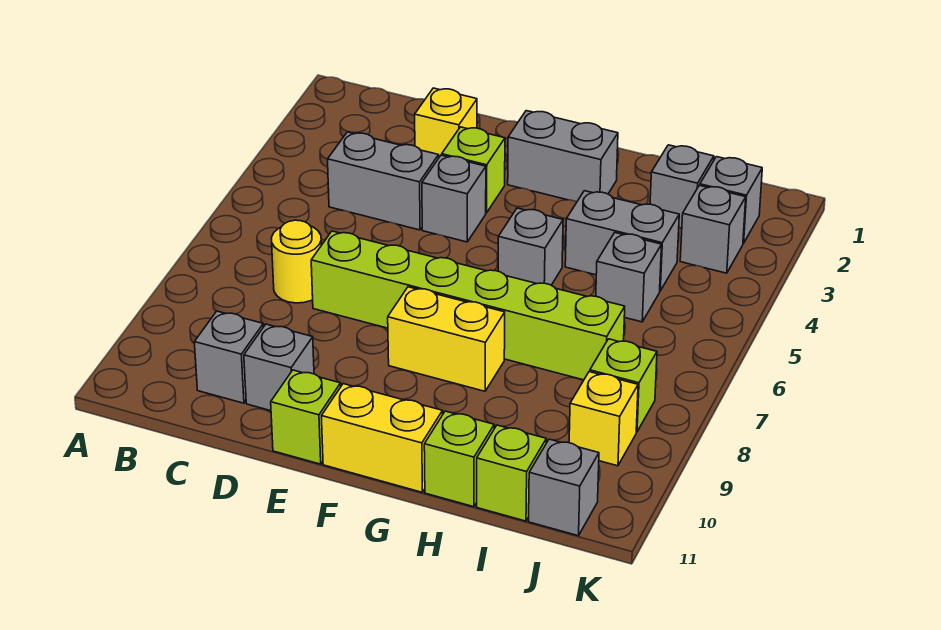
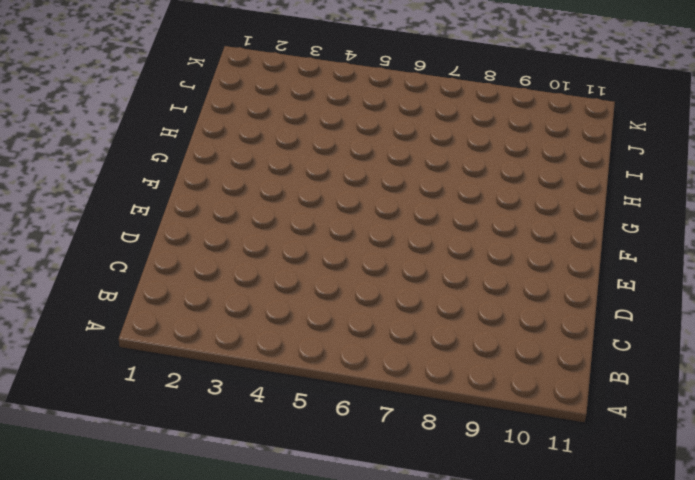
none -> grey brick C4:D4 level 1
none -> yellow round brick C7 level 1
none -> grey brick C10 level 1

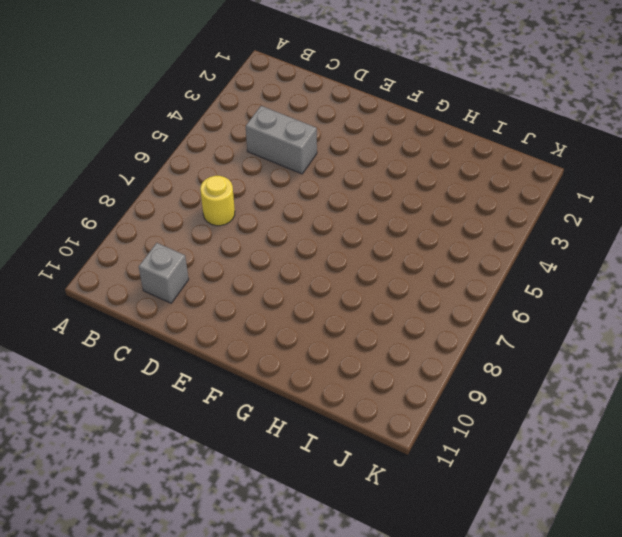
none -> yellow brick D2 level 1
none -> lime brick D7:I7 level 1
none -> grey brick D10 level 1

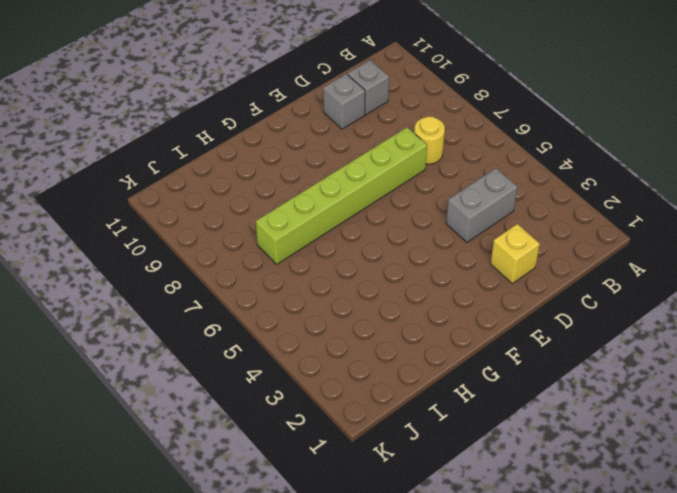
none -> lime brick E3 level 1
none -> grey brick E4 level 1
none -> lime brick E11 level 1

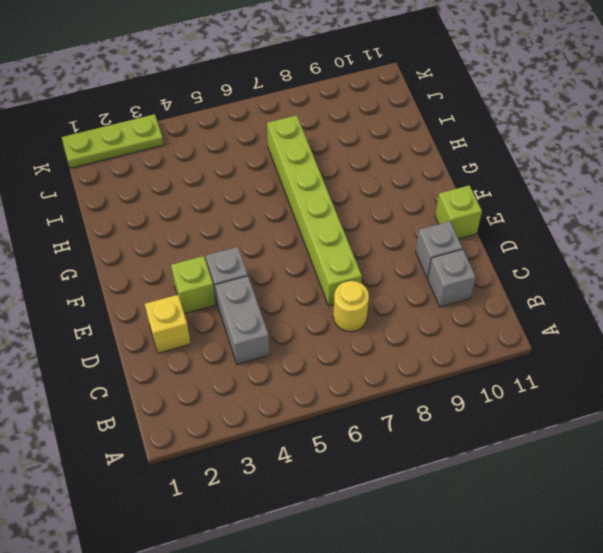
lime plate K1:K3 level 1 -> none
none -> grey brick F2:G2 level 1
none -> yellow brick F8:G8 level 1
none -> yellow brick F11:G11 level 1

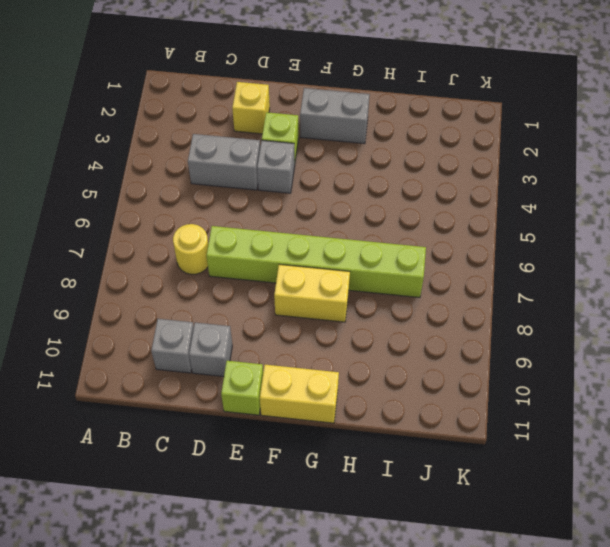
none -> grey brick G5 level 1
none -> grey brick H4:I4 level 1
none -> lime brick H11 level 1

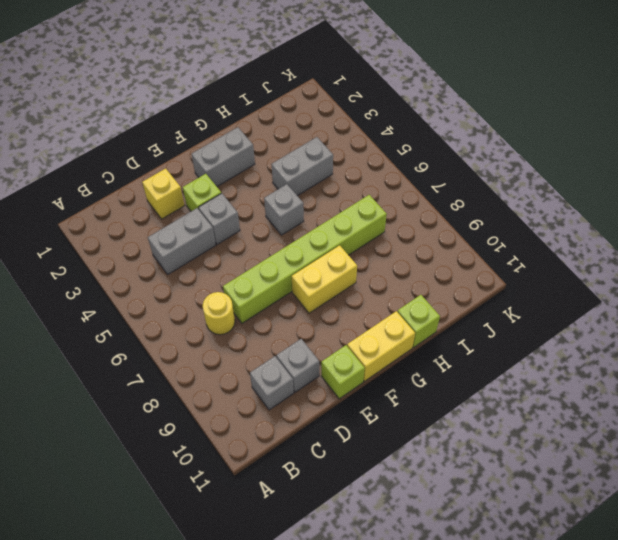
none -> grey brick I2 level 1
none -> grey brick I5 level 1
none -> lime brick I11 level 1

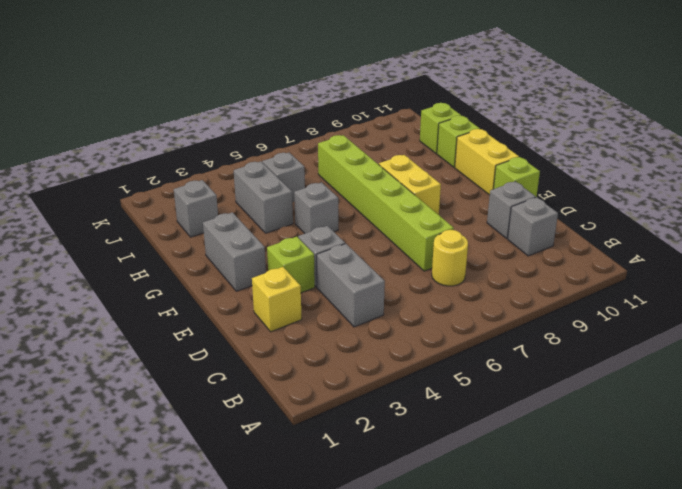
none -> grey brick J2 level 1
none -> grey brick J3 level 1
none -> lime brick J8 level 1

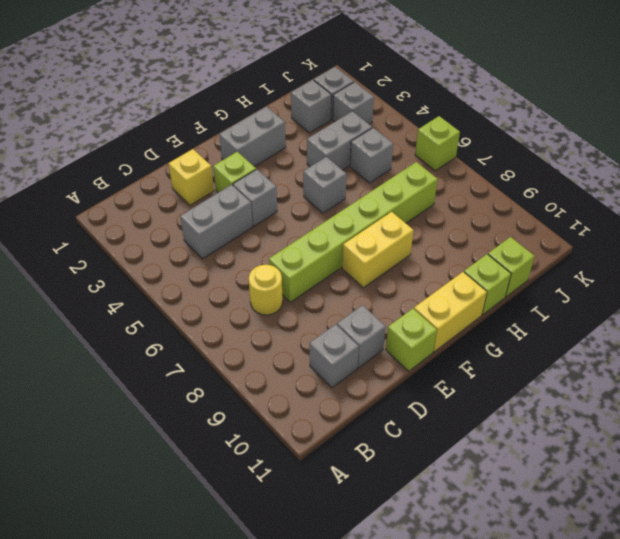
lime brick K6 level 1 -> lime brick J8 level 1
none -> yellow brick J9 level 1
none -> grey brick J11 level 1

